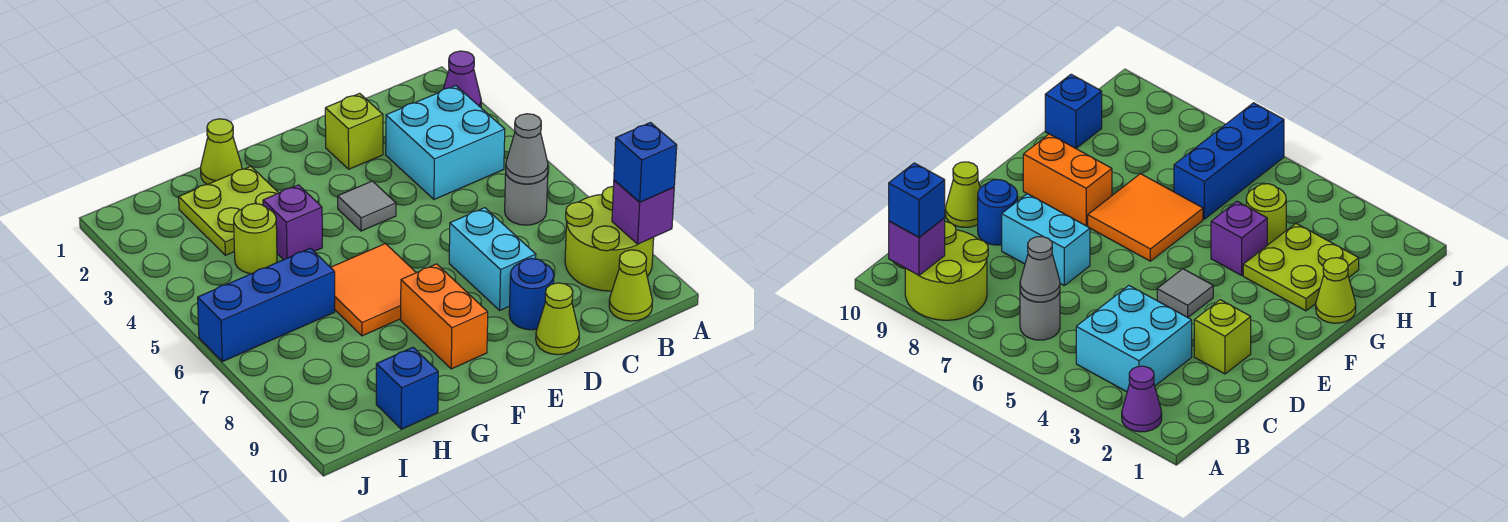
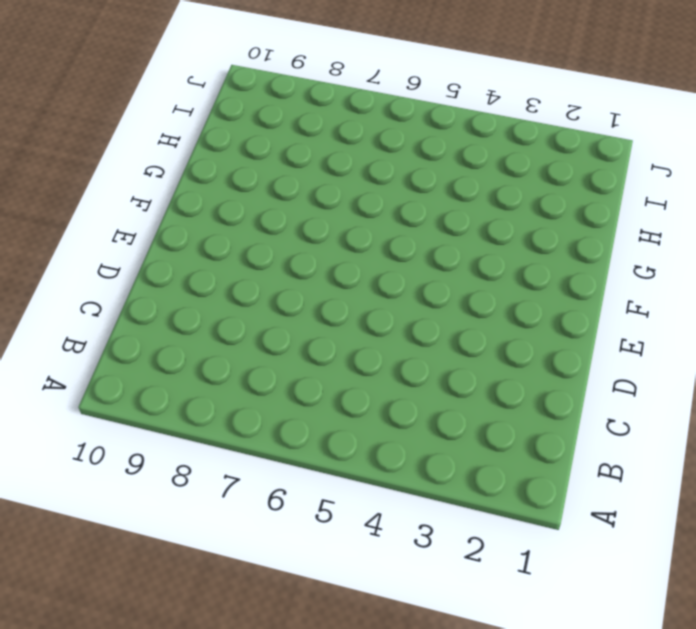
none -> purple cone A2 level 1
none -> lime round brick A8:B9 level 1
none -> cyan brick B3:C4 level 1

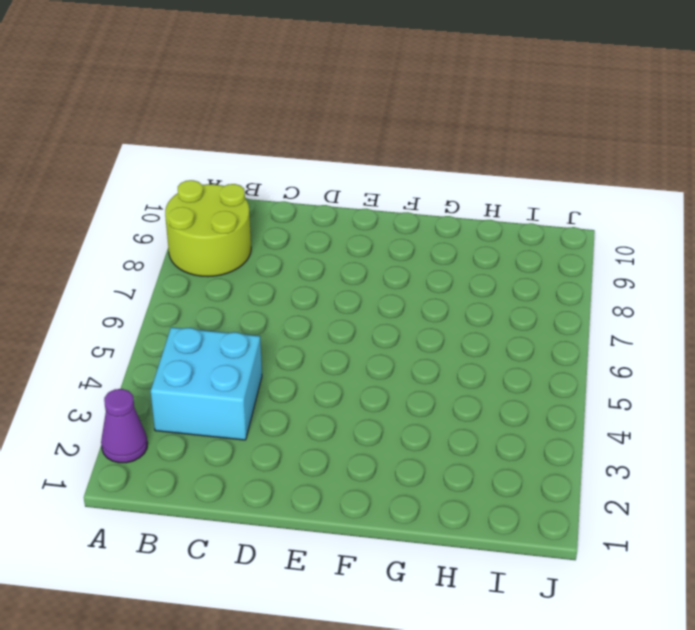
none -> grey round brick B6 level 1
none -> lime cone B10 level 1
none -> lime brick D2 level 1

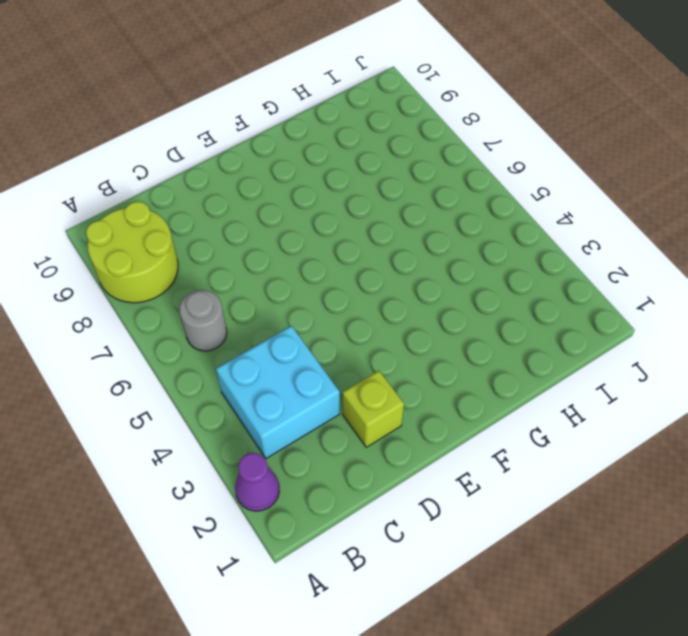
none -> lime cone B10 level 1
none -> cyan brick D7:D8 level 1
none -> blue round brick D9 level 1

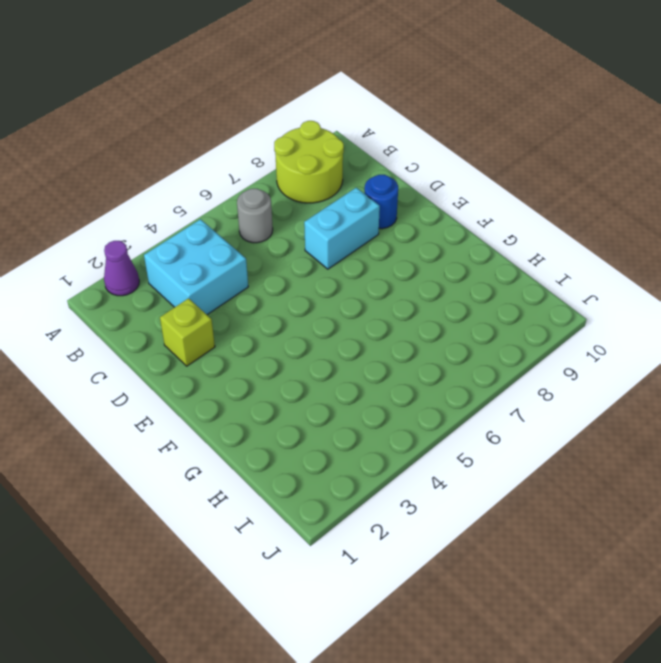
none -> lime cone B10 level 1
none -> lime cone D10 level 1
none -> grey tile E4 level 1

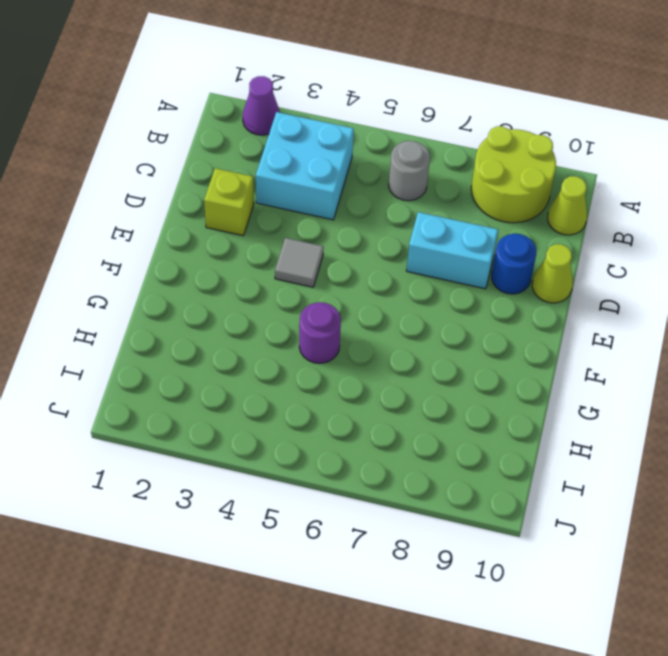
purple round brick G5 level 1 -> none
none -> orange tile F6:G7 level 1
none -> orange brick F8:F9 level 1
none -> lime cone G1 level 1

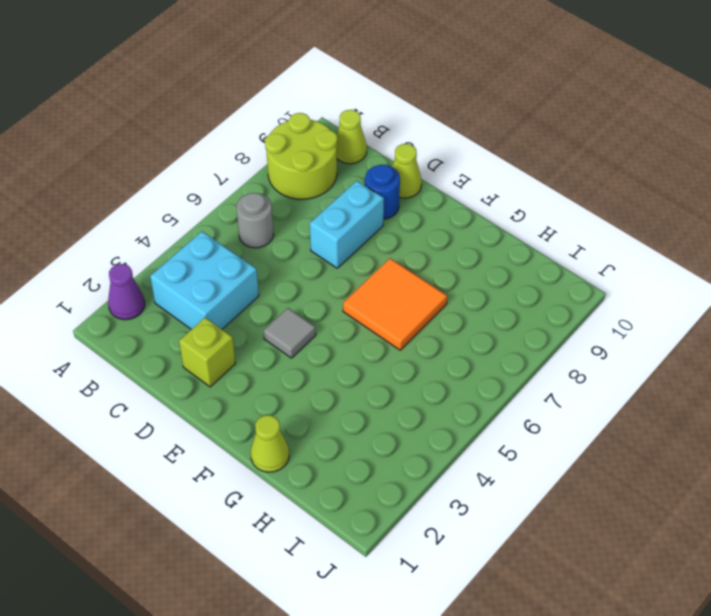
none -> orange brick F8:F9 level 1
none -> lime plate G2:H3 level 1
none -> purple brick G4 level 1

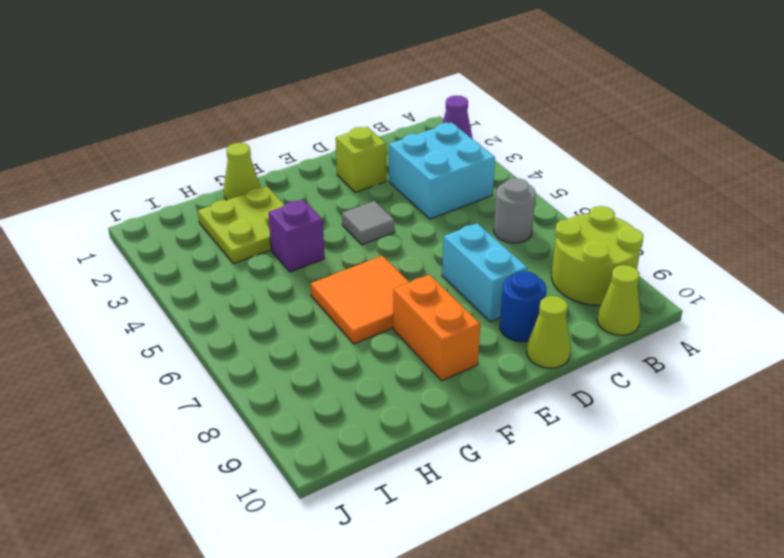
none -> lime round brick H4 level 1
none -> blue brick H6:J6 level 1
none -> blue brick H10 level 1

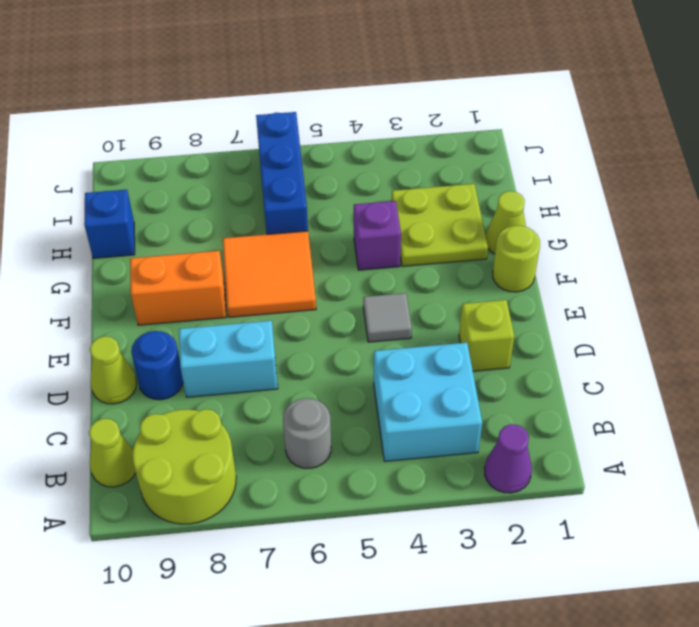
lime round brick F1 level 1 -> lime round brick H4 level 1
none -> purple brick A9 level 2
none -> grey cone B6 level 2
none -> blue brick A9 level 3

